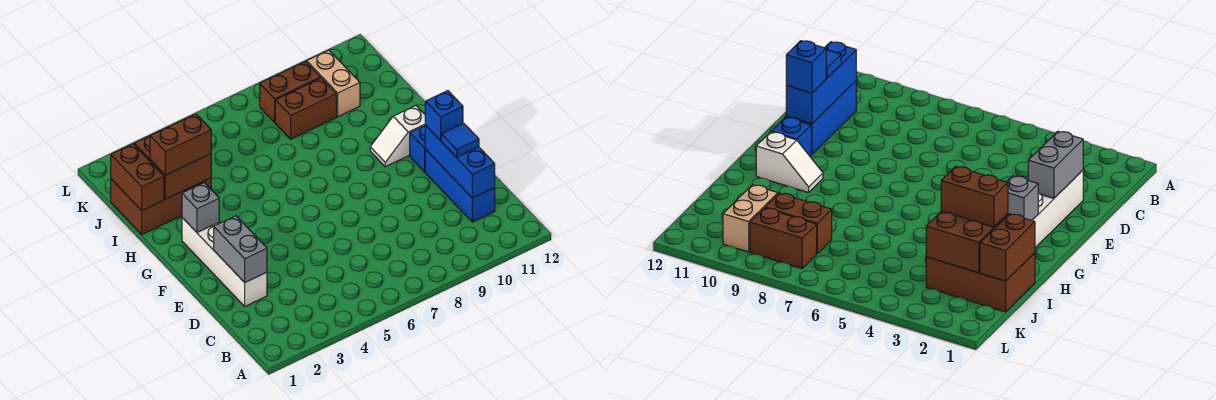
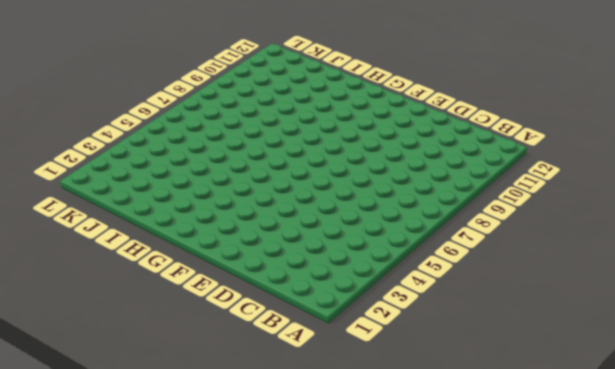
none -> blue brick C11:E11 level 1
none -> white brick D2:G2 level 1
none -> blue brick F11 level 1

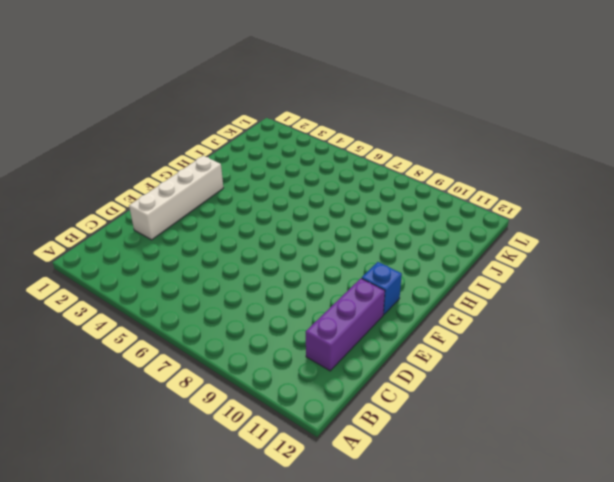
purple brick C11:E11 level 1 -> blue brick C11:E11 level 1
none -> white slope G10:G11 level 1 top 11
none -> brown brick I1:J3 level 1
none -> brown brick J8:J9 level 1

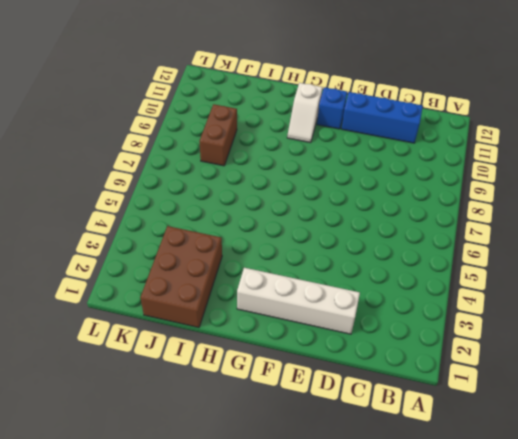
none -> tan brick J10:K10 level 1
none -> brown brick K8:K9 level 1
none -> blue brick C11:E11 level 2

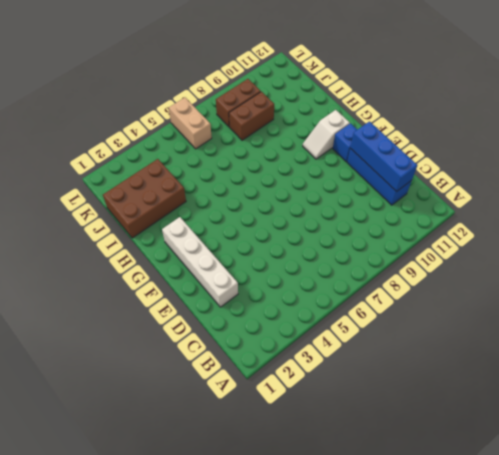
tan brick K6:L6 level 1 -> tan brick J10:K10 level 1
none -> grey brick D2:E2 level 2
none -> grey brick G2 level 2
none -> brown brick I1:J1 level 2

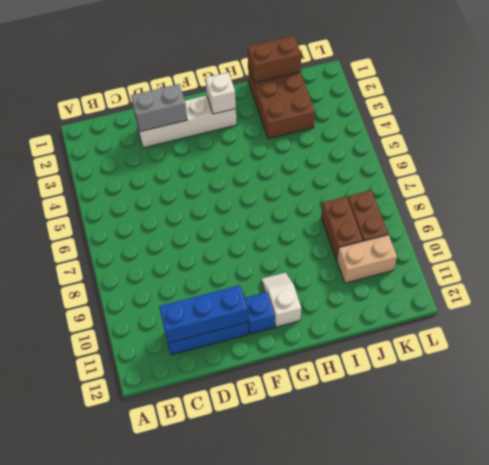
white brick G2 level 2 -> grey brick G2 level 2
none -> brown brick I2:J3 level 2
none -> blue tile D11 level 3
none -> blue brick E11 level 3

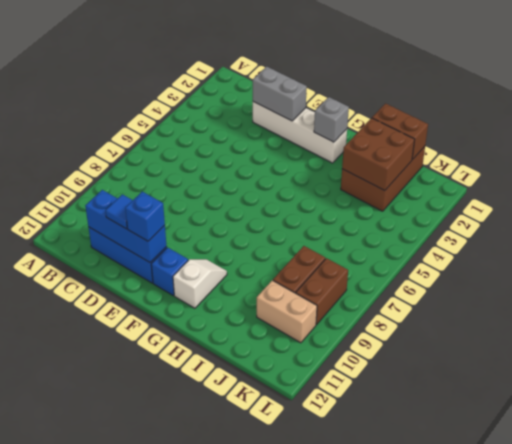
none -> brown brick I2:I3 level 3

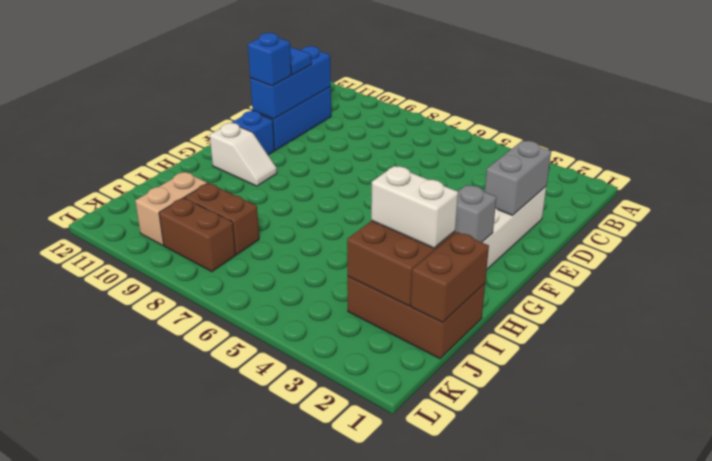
white brick I2:I3 level 3 -> brown brick I2:I3 level 3

